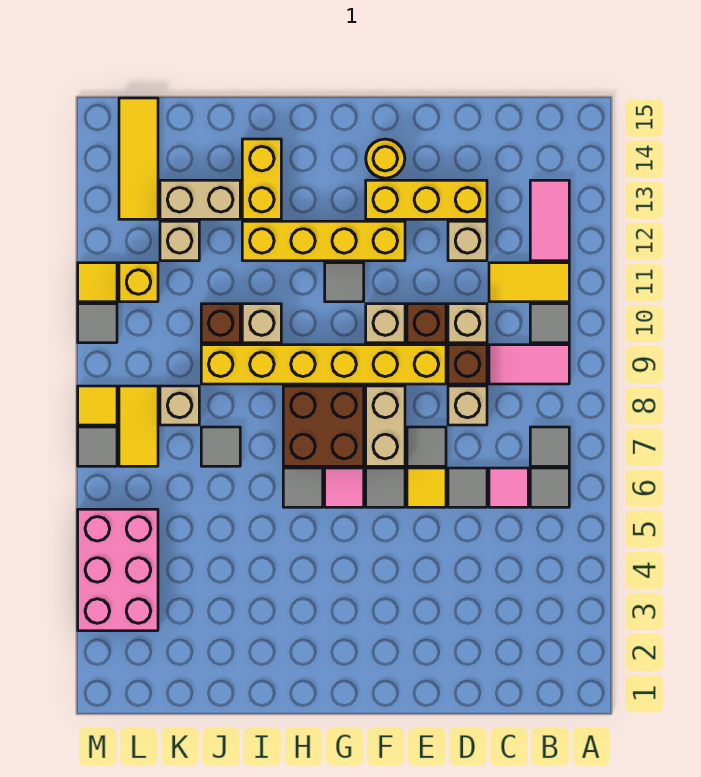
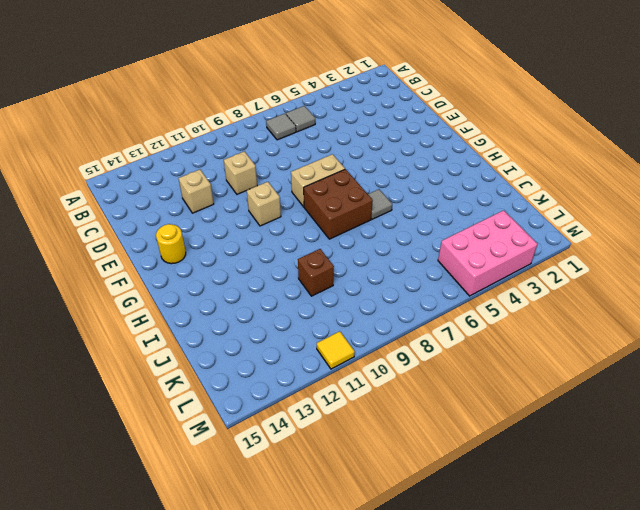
none -> pink tile B9:C9 level 1
none -> grey tile B10 level 1
none -> yellow tile B11:C11 level 1
none -> pink tile B12:B13 level 1

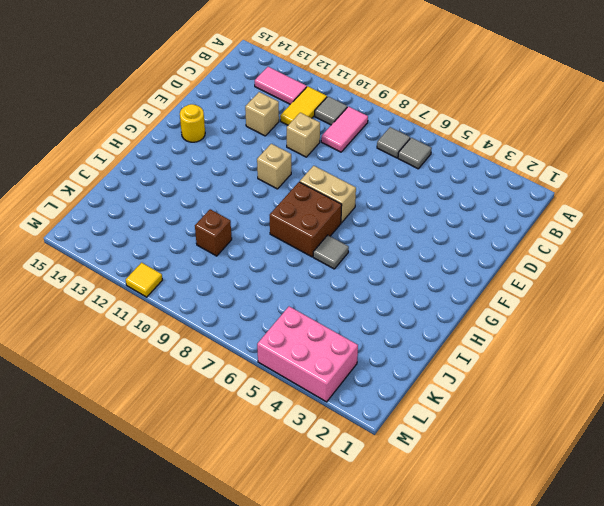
none -> pink tile C6 level 1
none -> grey tile D6 level 1
none -> tan brick D8 level 1
none -> brown brick D9 level 1

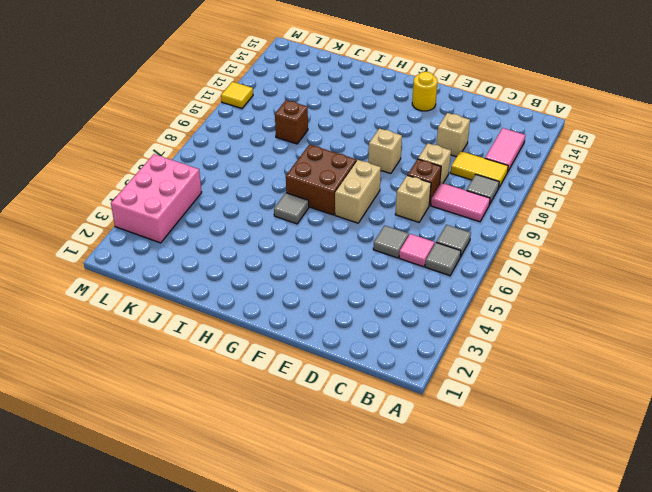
none -> yellow brick D13:F13 level 1
none -> yellow tile E6 level 1
none -> grey tile E7 level 1
none -> yellow brick E9:J9 level 1

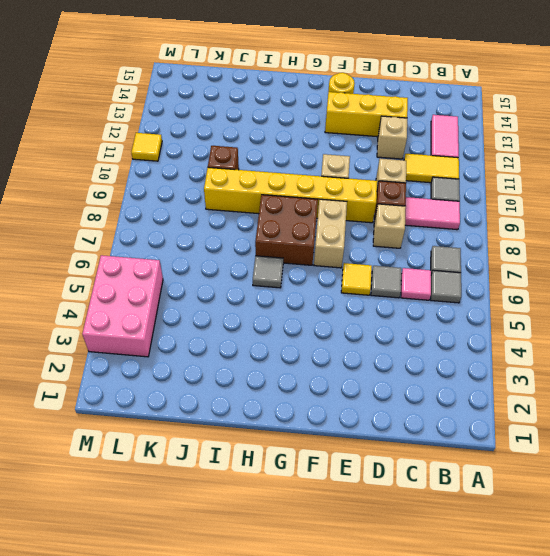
none -> grey tile E7 level 1
none -> brown brick E10 level 1
none -> grey tile F6 level 1
none -> yellow brick F12:I12 level 1

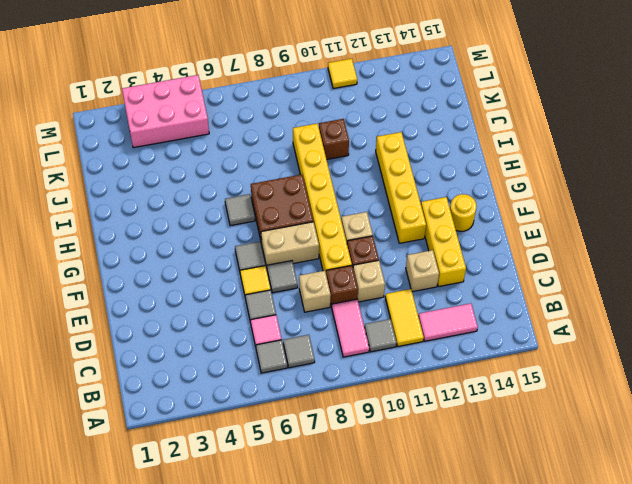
none -> pink tile G6 level 1
none -> grey tile G11 level 1
none -> tan brick I10 level 1
none -> yellow brick I13:I14 level 1

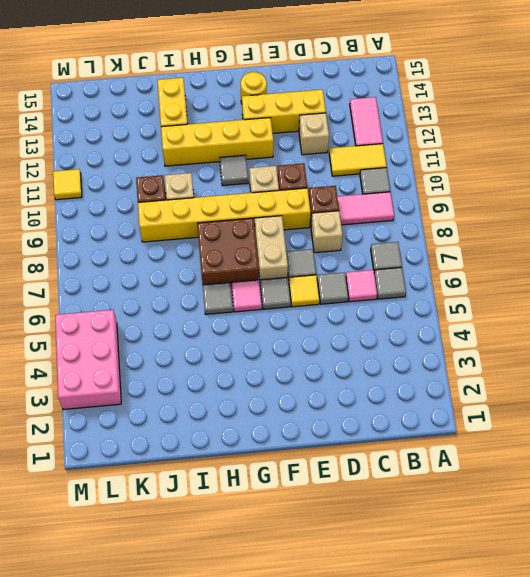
none -> tan brick D10 level 1
none -> grey tile J7 level 1
none -> tan brick J13:K13 level 1
none -> tan brick K8 level 1

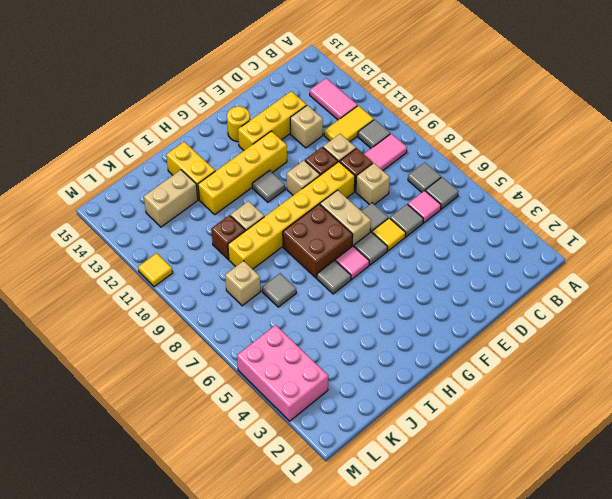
none -> tan brick K12 level 1
none -> yellow tile L7:L8 level 1
none -> yellow brick L11 level 1
none -> yellow tile L13:L15 level 1

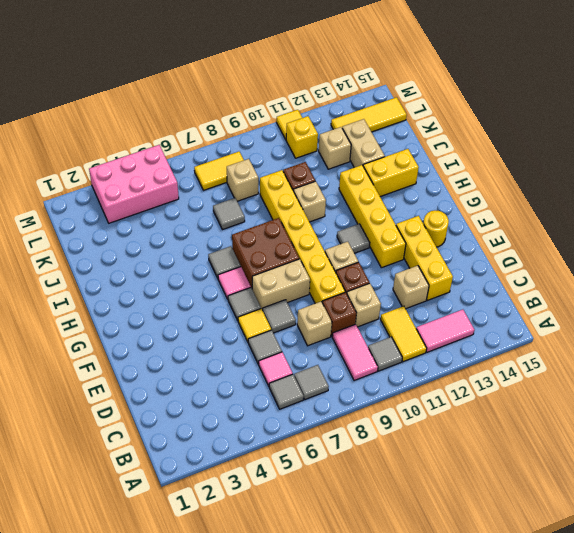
none -> grey tile M7 level 1
none -> yellow tile M8 level 1
none -> grey tile M10 level 1

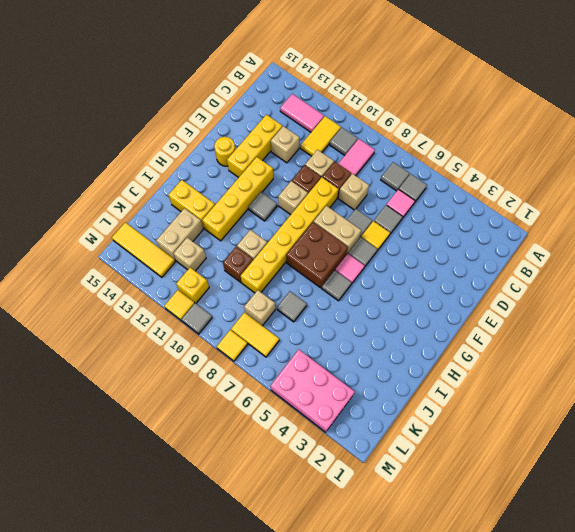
none -> grey tile M7 level 1

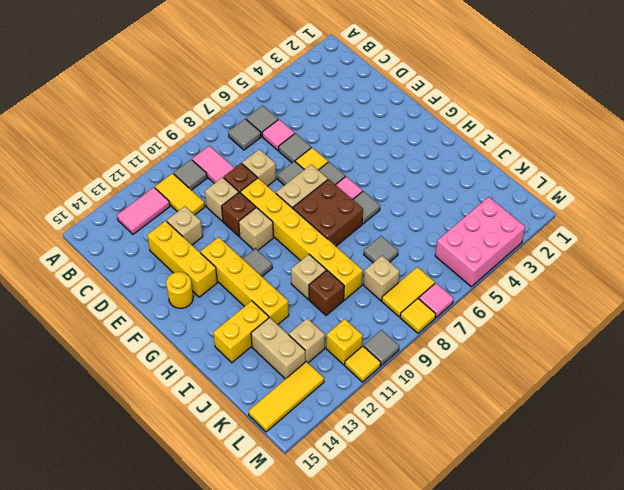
pink tile M7 level 1 -> grey tile M7 level 1

